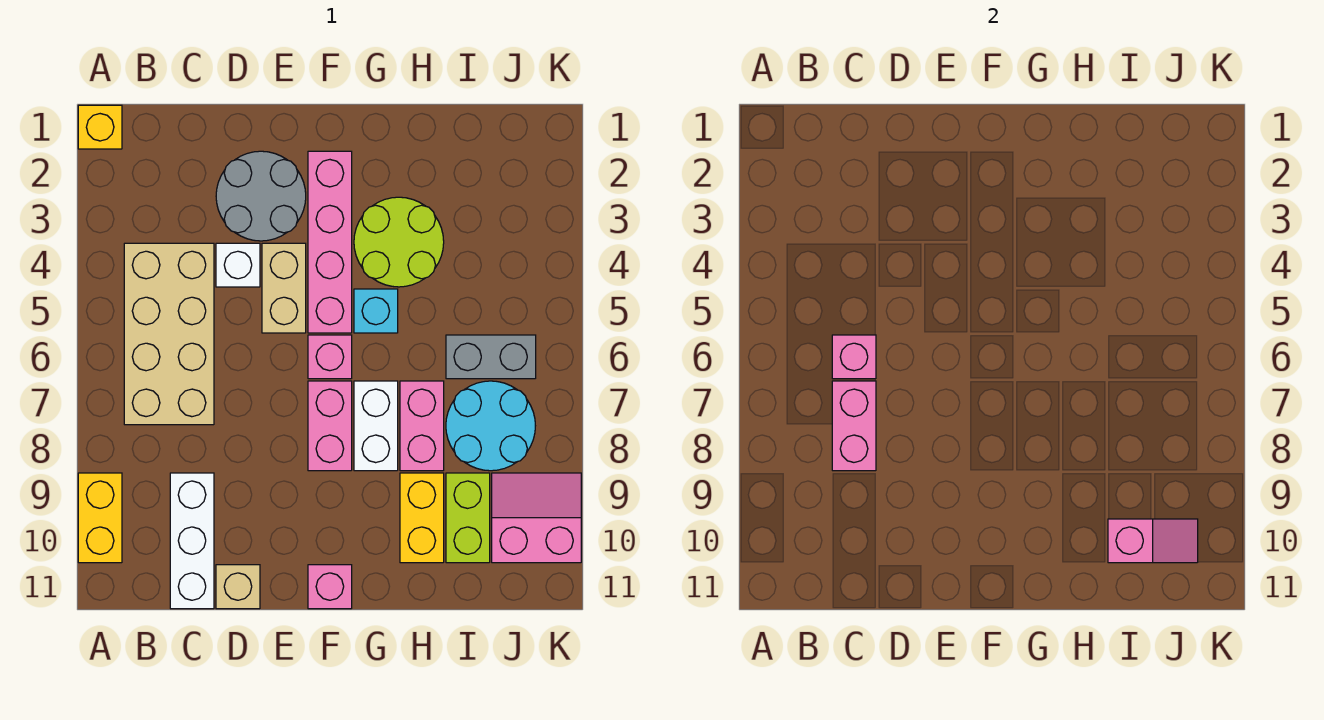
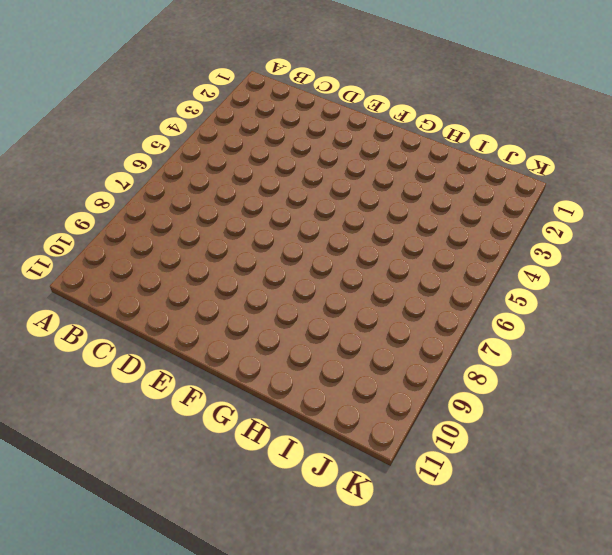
none -> yellow brick A1 level 1
none -> yellow brick A9:A10 level 1
none -> tan brick B4:C7 level 1

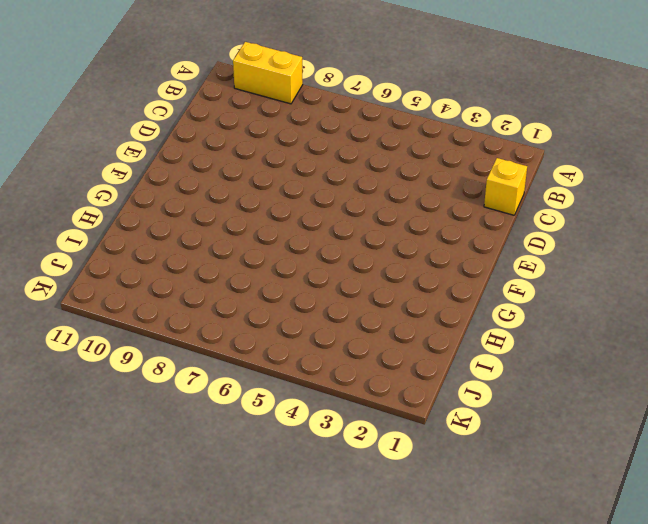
yellow brick C1 level 1 -> yellow brick A1 level 1
none -> tan brick B4:C7 level 1
none -> white brick C9:C11 level 1
none -> grey round brick D2:E3 level 1

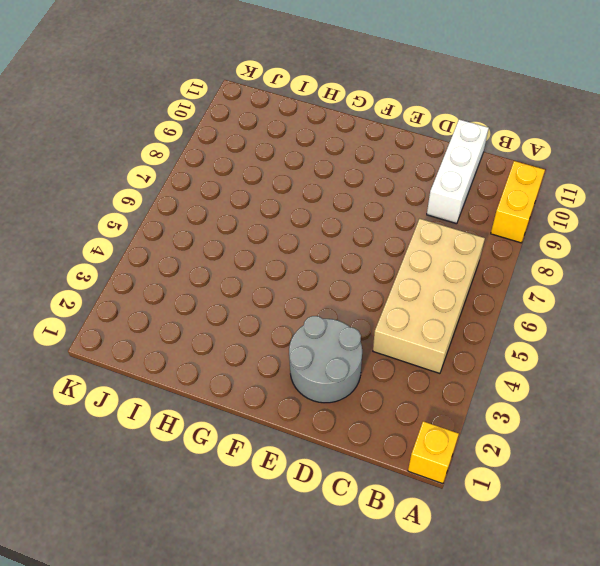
none -> white brick D4 level 1
none -> tan brick D11 level 1
none -> tan brick E4:E5 level 1

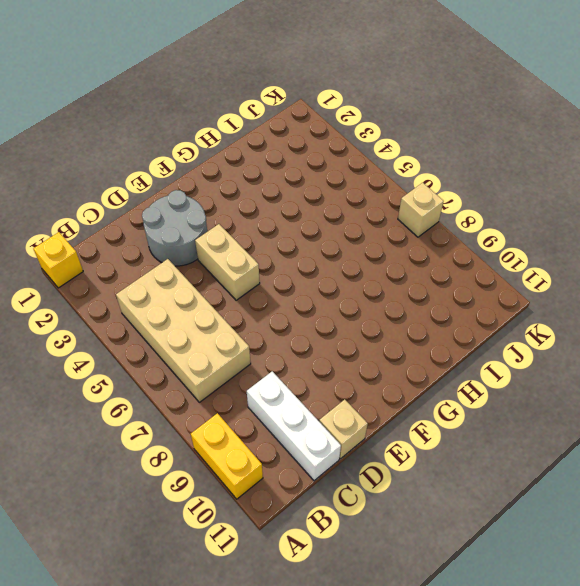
tan brick K7 level 1 -> none
none -> white brick D4 level 1
none -> pink brick F2:F5 level 1
none -> pink brick F6 level 1

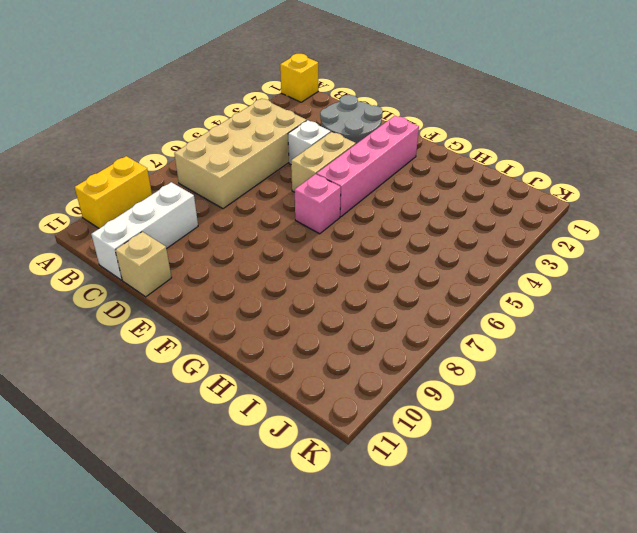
none -> pink brick F7:F8 level 1
none -> pink brick F11 level 1
none -> lime round brick G3:H4 level 1

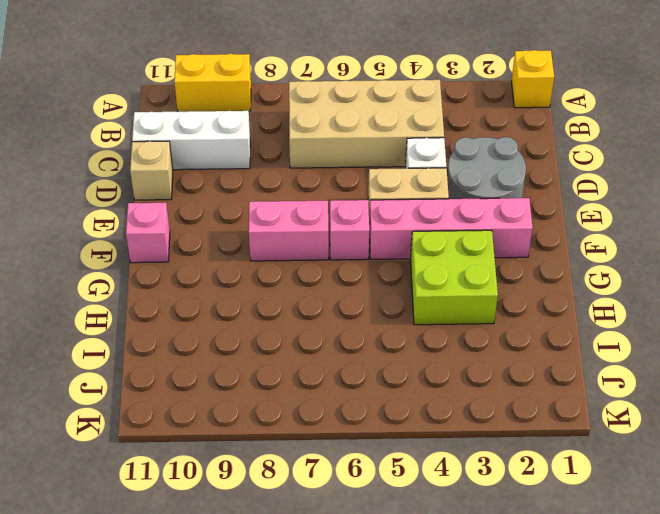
lime brick G3:H4 level 1 -> lime round brick G3:H4 level 1
none -> cyan brick G5 level 1
none -> white brick G7:G8 level 1
none -> pink brick H7:H8 level 1

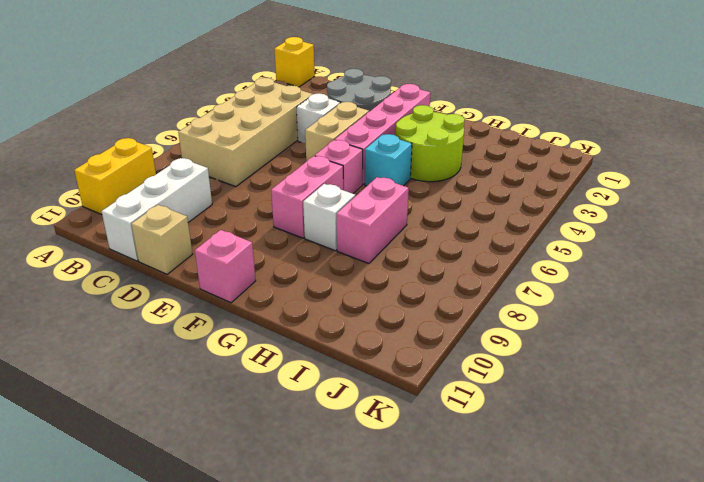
white brick G8 level 1 -> white brick G7:G8 level 1
none -> yellow brick H9:H10 level 1
none -> grey brick I6:J6 level 1
none -> cyan round brick I7:J8 level 1

